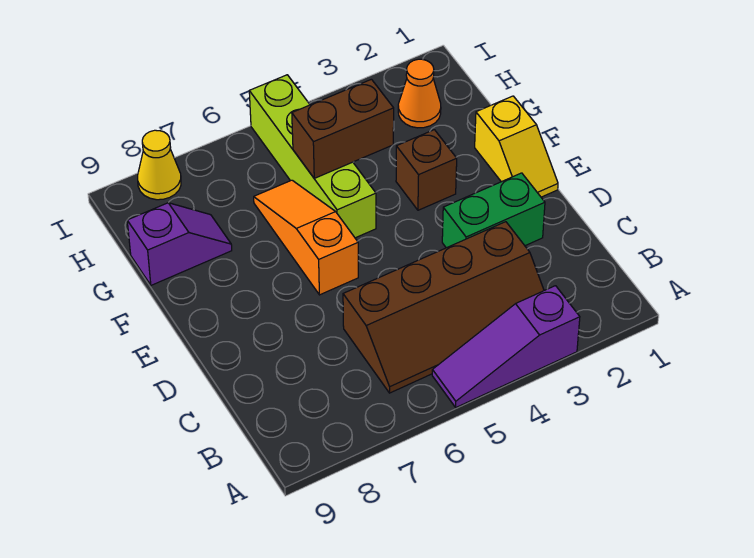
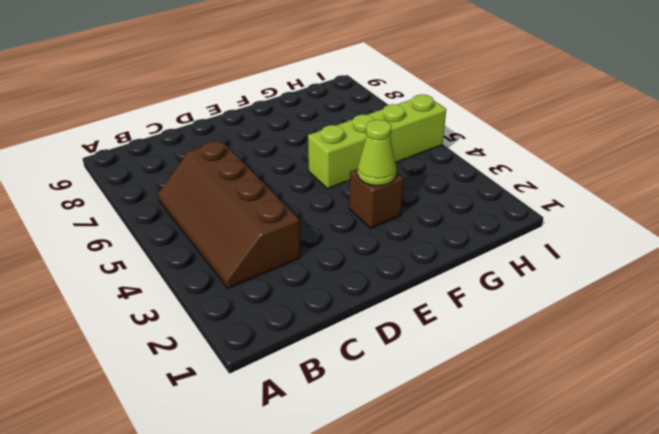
lime cone F3 level 2 -> none
none -> purple slope A3:A5 level 1 top 3
none -> green brick D2:D3 level 1

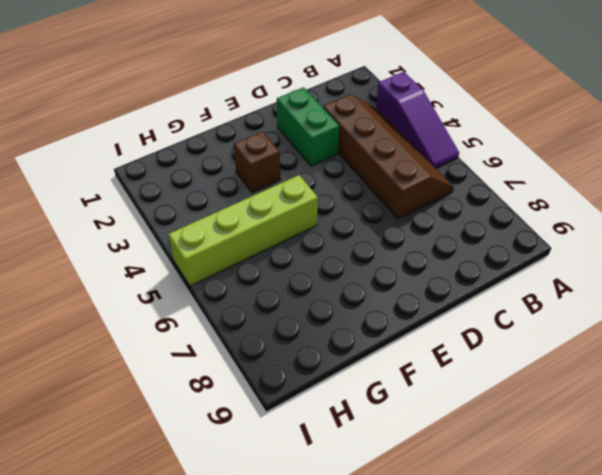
none -> yellow slope E1:F1 level 1 top F
none -> orange slope E6:G6 level 1 top E

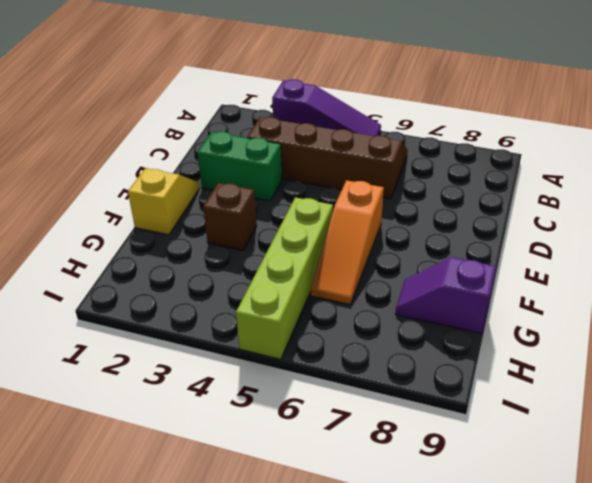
none -> orange cone H2 level 1
none -> yellow cone I8 level 1

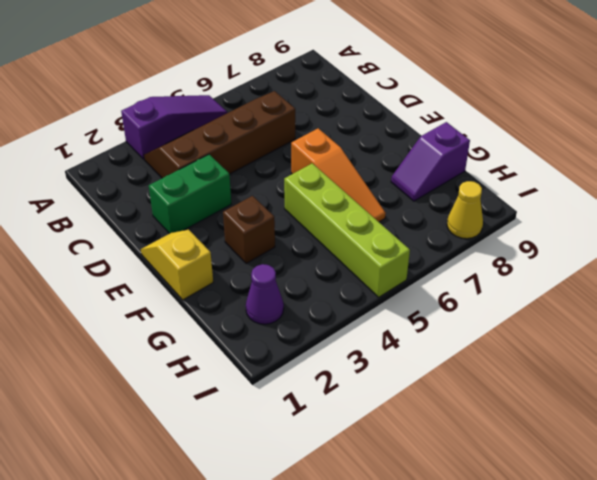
purple cone H2 level 1 -> orange cone H2 level 1
none -> brown brick G4:G5 level 2

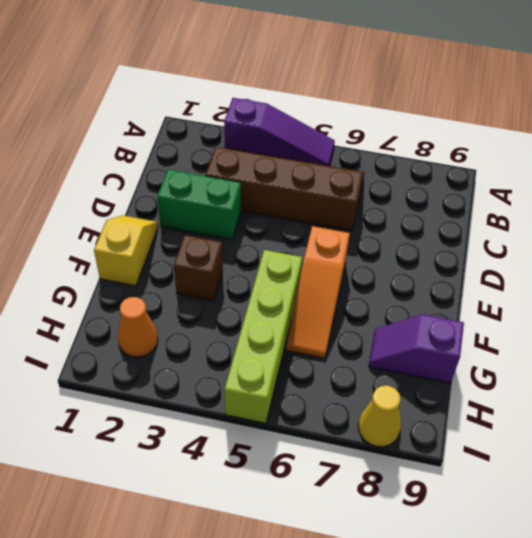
none -> brown brick G4:G5 level 2

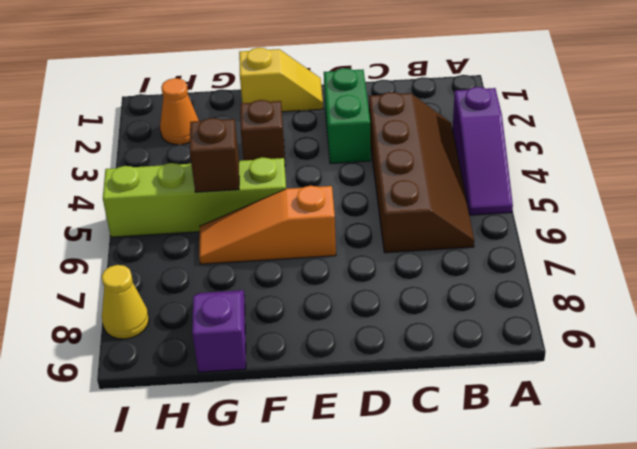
brown brick G5 level 2 -> brown brick G4:G5 level 2

